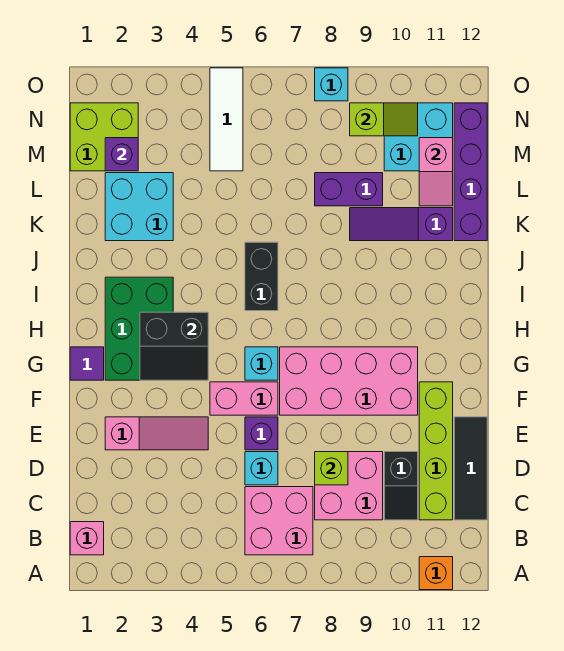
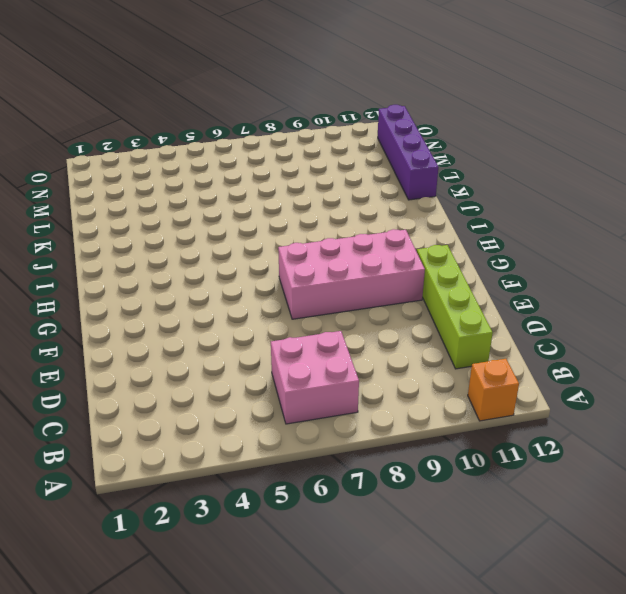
none -> pink brick B1 level 1
none -> pink brick C8:D9 level 1
none -> black slope C10:D10 level 1 top D

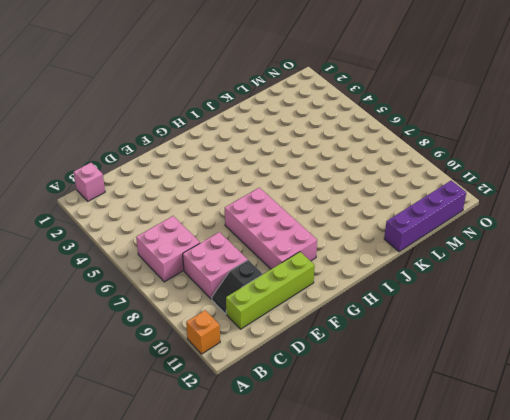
none -> black tile C12:E12 level 1
none -> cyan brick D6 level 1
none -> pink slope E2:E4 level 1 top 2

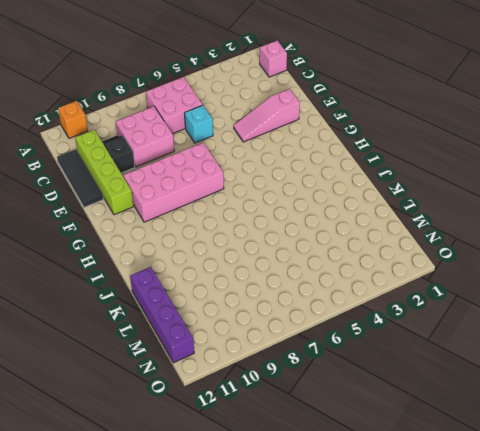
none -> purple brick E6 level 1
none -> pink brick F5:F6 level 1
none -> purple tile G1 level 1

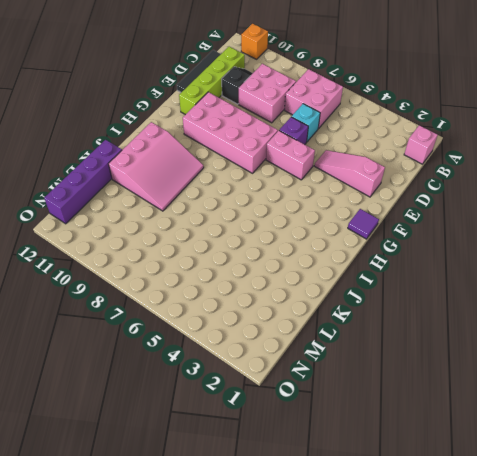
pink slope I9:K11 level 1 top 11 -> purple slope K9:K11 level 1 top 11
none -> green brick G2:I3 level 1
none -> cyan brick G6 level 1
none -> black brick I6:J6 level 1

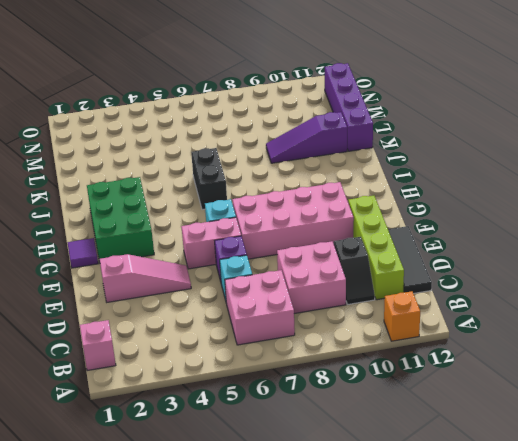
none -> cyan brick K2:L3 level 1
none -> purple brick L8:L9 level 1
none -> lime brick M1:N2 level 1

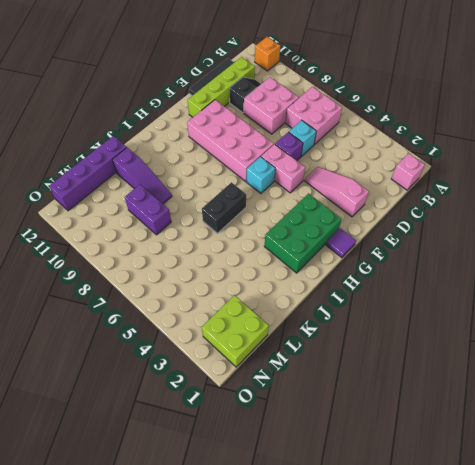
none -> cyan brick K2:L3 level 1
none -> white tile M5:O5 level 1
none -> cyan brick M10:N11 level 1

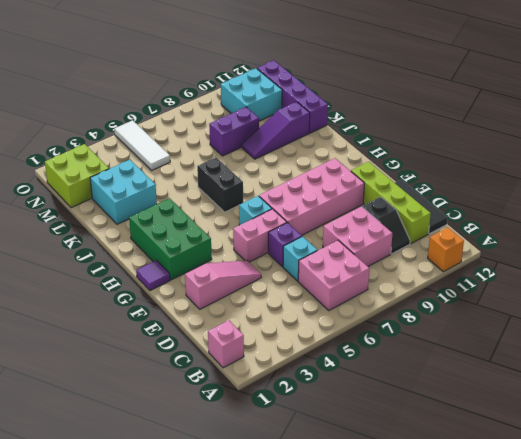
none -> cyan brick O8 level 1
none -> lime brick D8 level 2
none -> black slope G3:H4 level 2 top H

